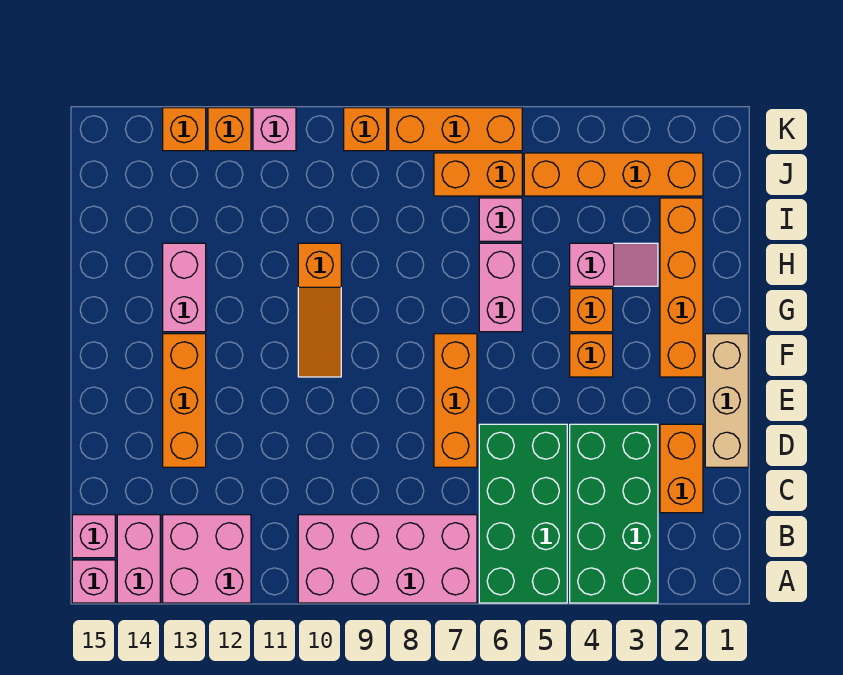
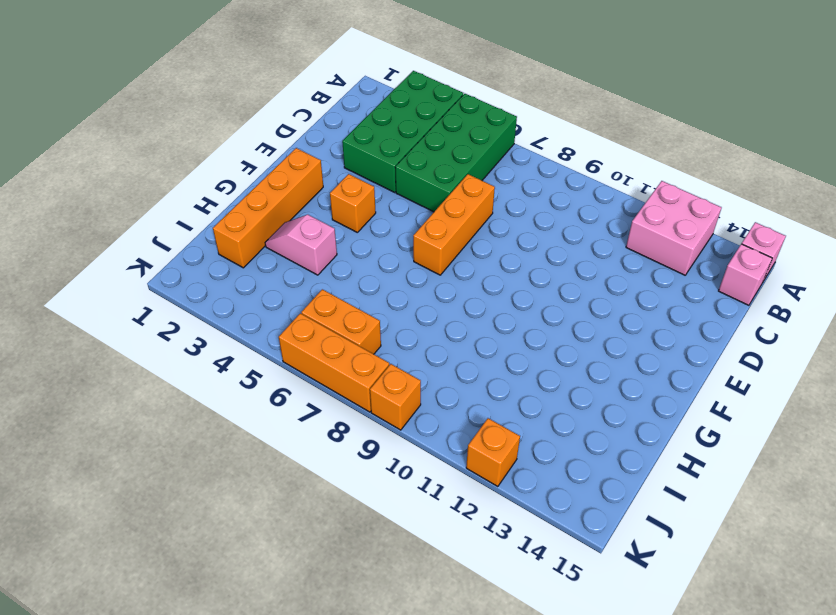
none -> pink brick A7:B10 level 1
none -> pink brick A14:B14 level 1
none -> orange brick C2:D2 level 1

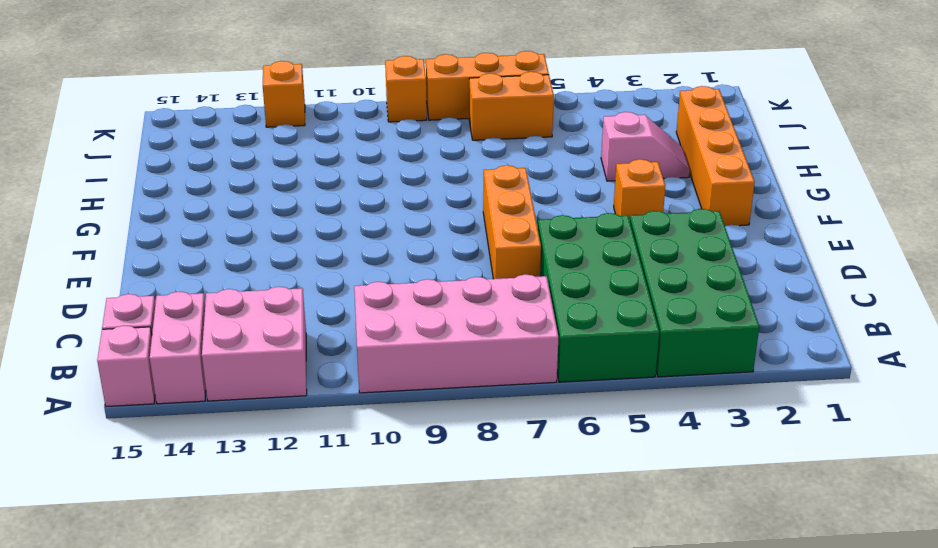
none -> orange brick C2:D2 level 1
none -> tan brick D1:F1 level 1
none -> orange brick D13:F13 level 1

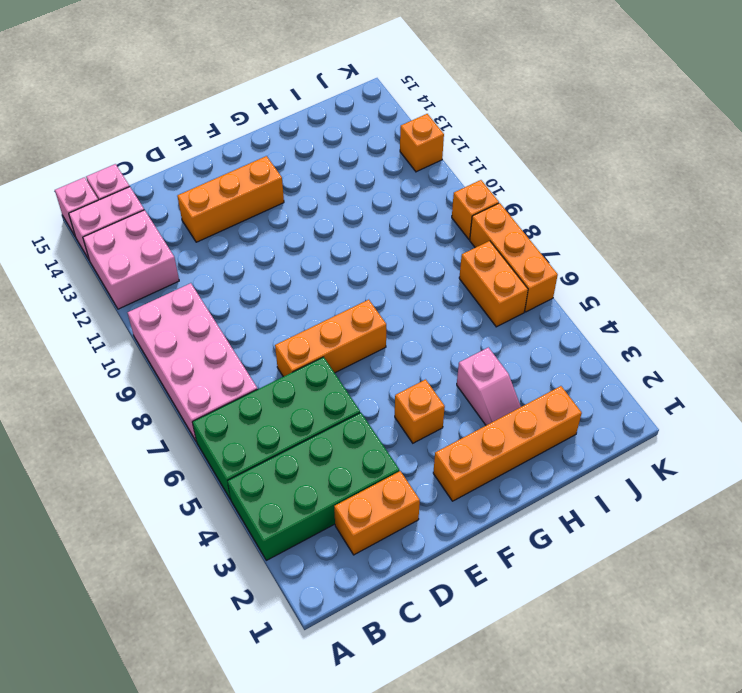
none -> tan brick D1:F1 level 1
none -> orange slope F10:H10 level 1 top H
none -> orange brick G4 level 1

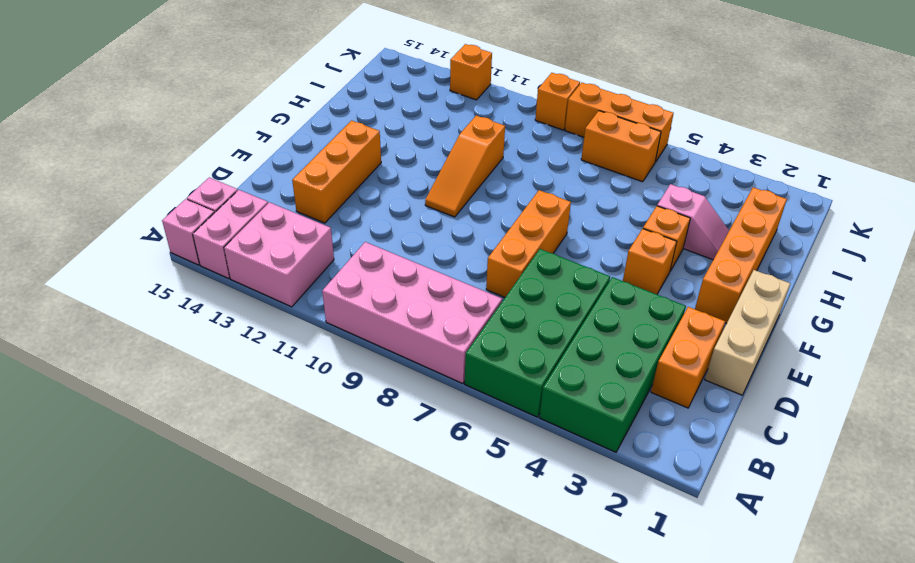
none -> pink brick G6:H6 level 1
none -> pink brick G13:H13 level 1
none -> pink brick I6 level 1

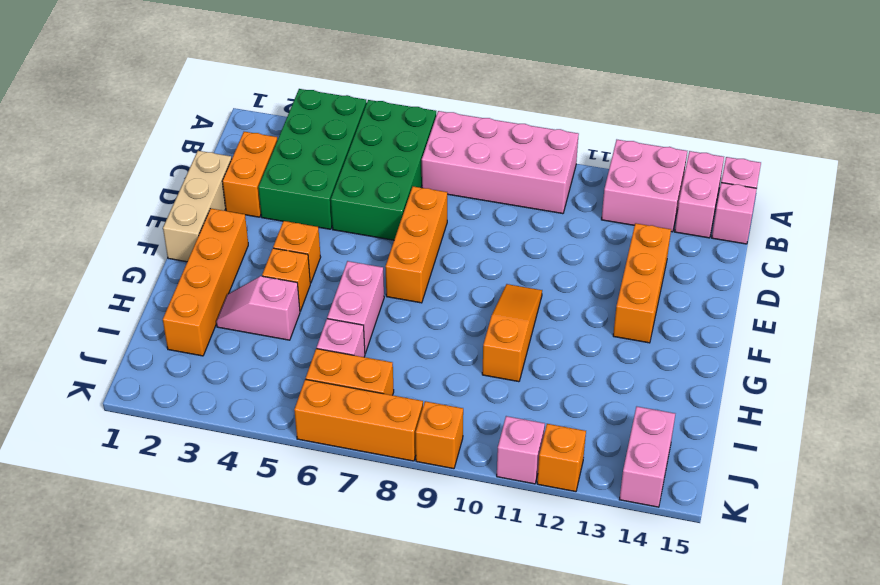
pink brick J14:K14 level 1 -> pink brick G13:H13 level 1
none -> orange brick J2:J5 level 1
none -> orange brick K13 level 1

